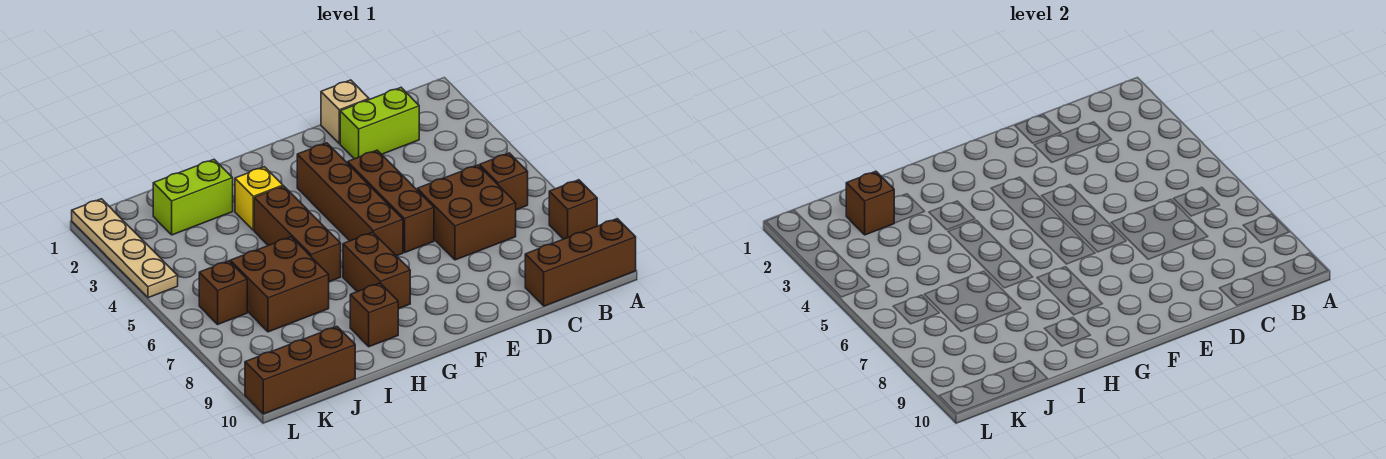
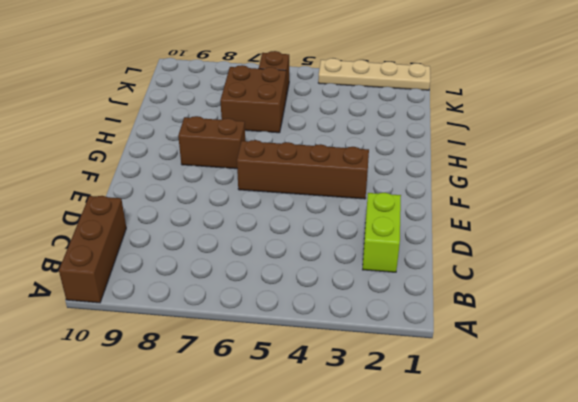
none -> brown brick A8 level 1
none -> brown brick B6 level 1
none -> brown brick C6:D7 level 1

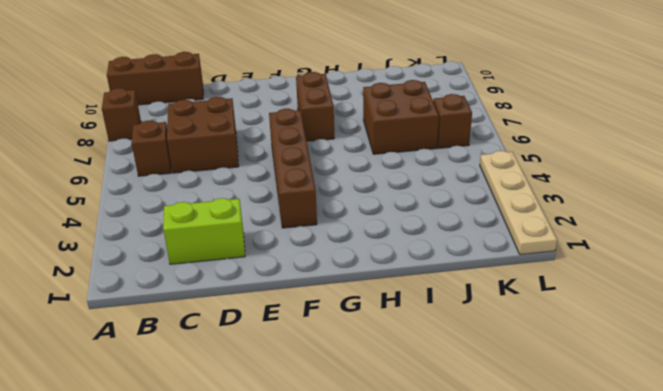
none -> tan brick D1 level 1
none -> brown brick E4:E6 level 1
none -> yellow brick H3 level 1

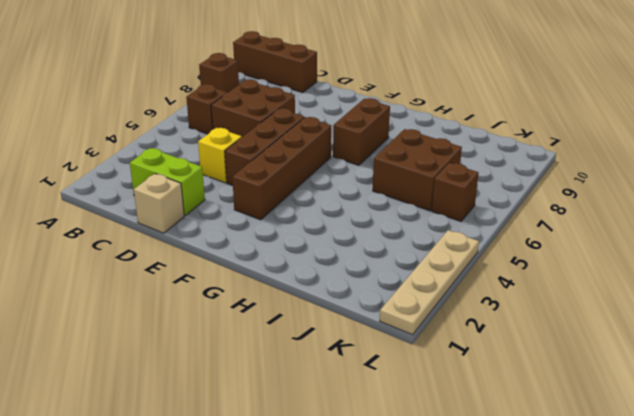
yellow brick D4 level 1 -> yellow brick H3 level 1
none -> brown brick H4:H6 level 1
none -> brown brick H9 level 1
none -> lime brick I2:J2 level 1

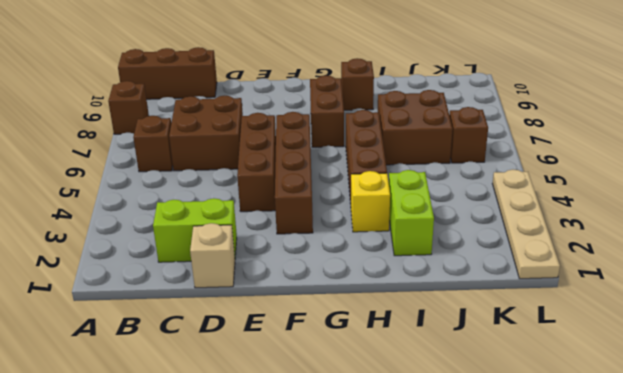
lime brick I2:I3 level 1 -> lime brick I2:J2 level 1
none -> brown brick J10:L10 level 1
none -> brown brick J2 level 2

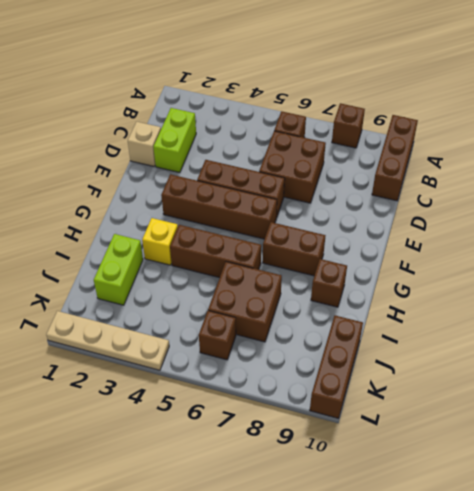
none -> brown brick J2 level 2

